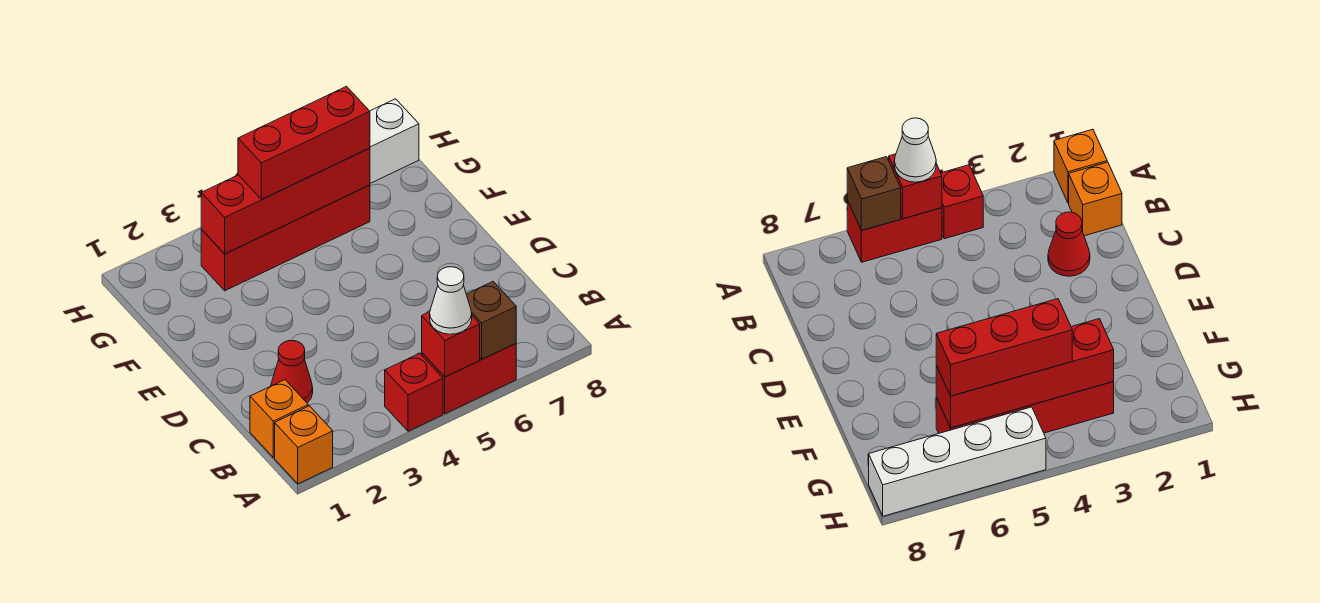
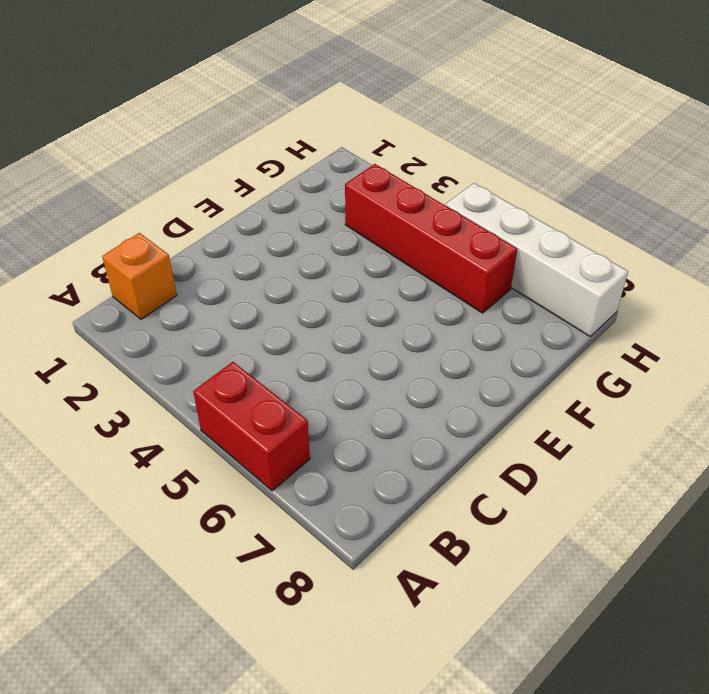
none -> orange brick A1 level 1
none -> red brick A4 level 1
none -> red cone C2 level 1

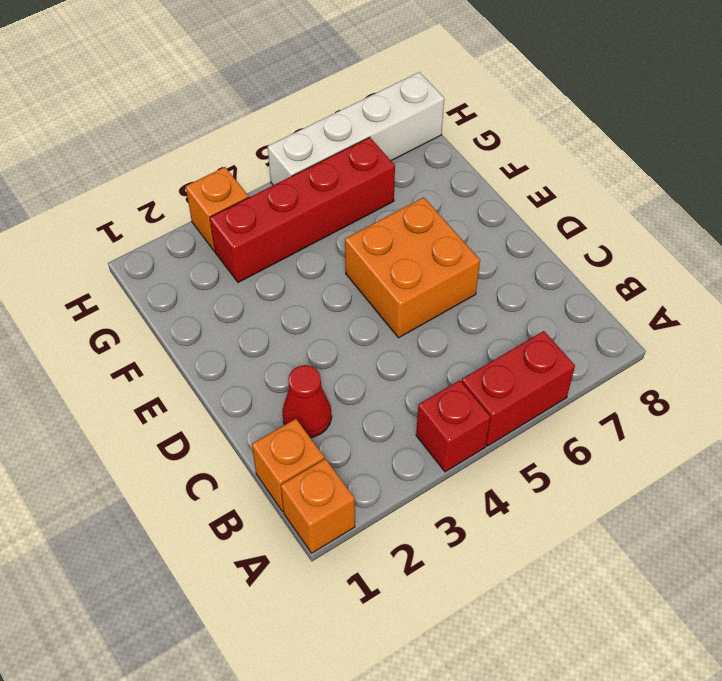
orange brick D5:E6 level 1 -> none
orange brick H3 level 1 -> none
none -> red brick A5 level 2
none -> brown brick A6 level 2
none -> red brick G3:G6 level 2

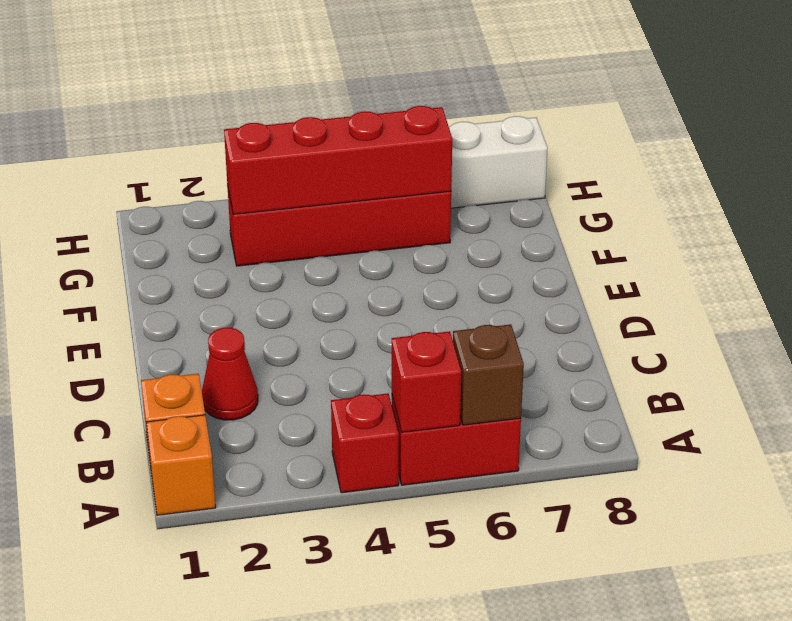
none -> white cone A5 level 3
none -> red brick G4:G6 level 3

